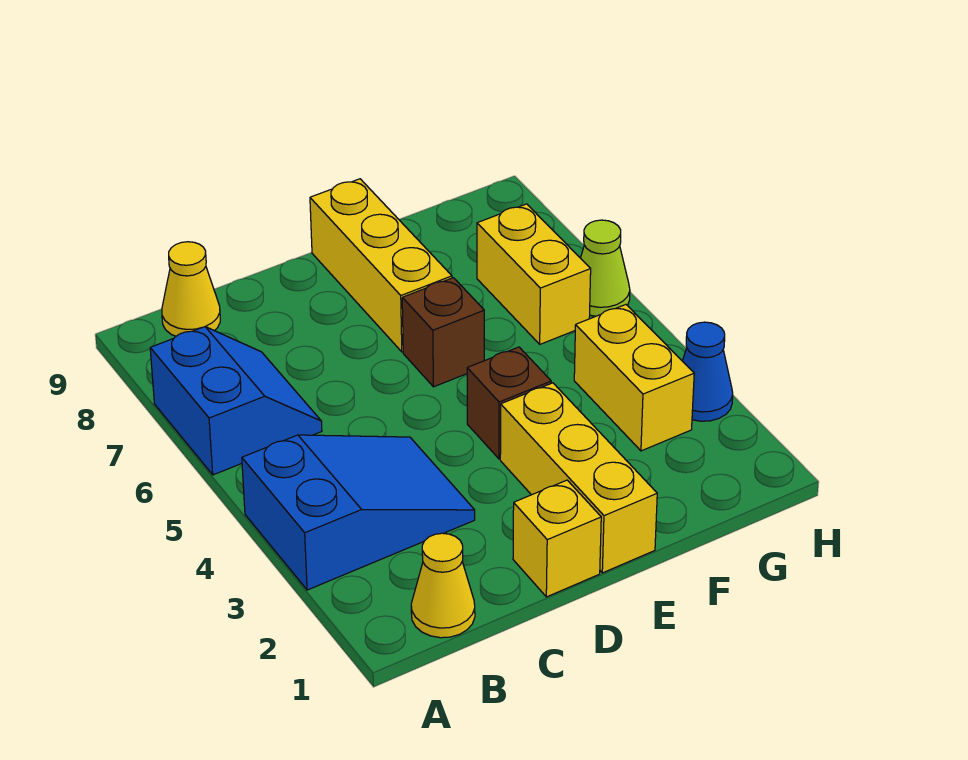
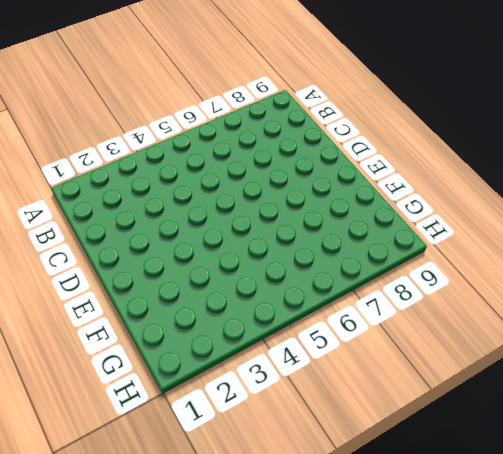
none -> blue slope A3:C4 level 1 top A
none -> blue slope A6:B7 level 1 top A
none -> yellow cone B1 level 1

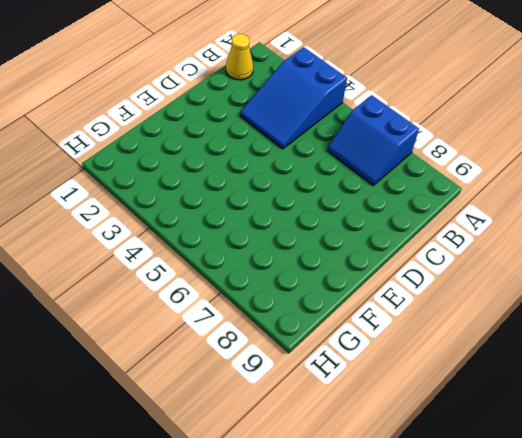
none -> yellow cone B9 level 1
none -> yellow brick D1 level 1
none -> yellow brick E1:E3 level 1

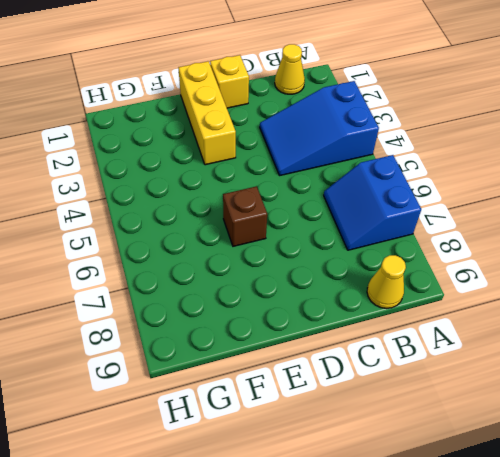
none -> brown brick E4 level 1
none -> yellow brick E7:E9 level 1
none -> yellow brick G3:G4 level 1

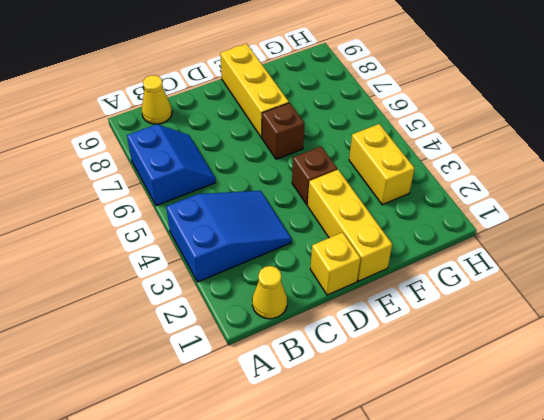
none -> yellow brick G6:G7 level 1
none -> blue cone H3 level 1
none -> lime cone H6 level 1

